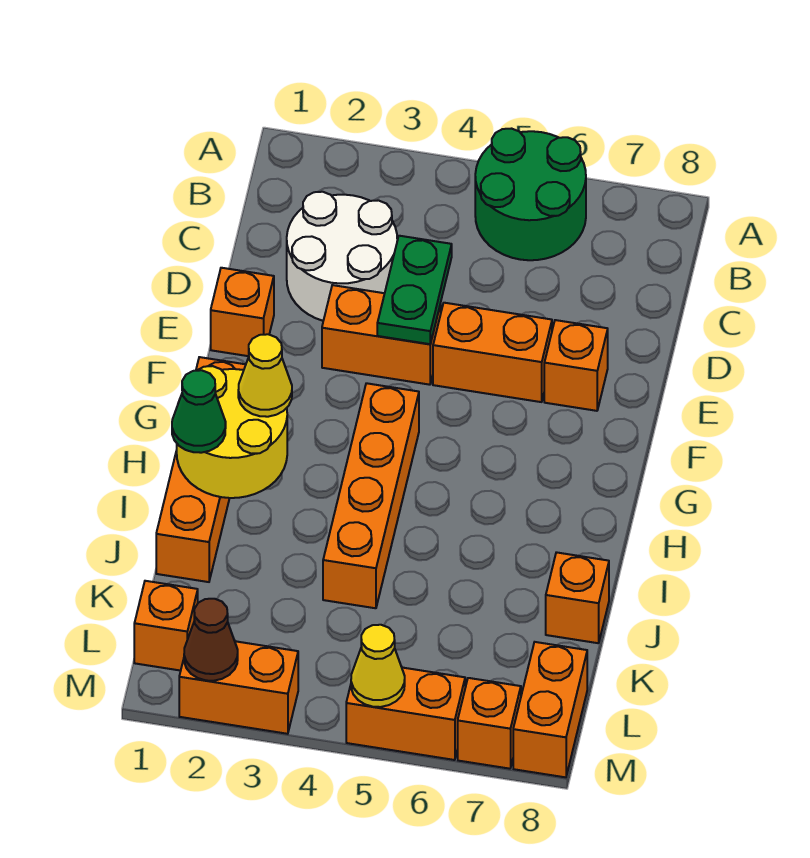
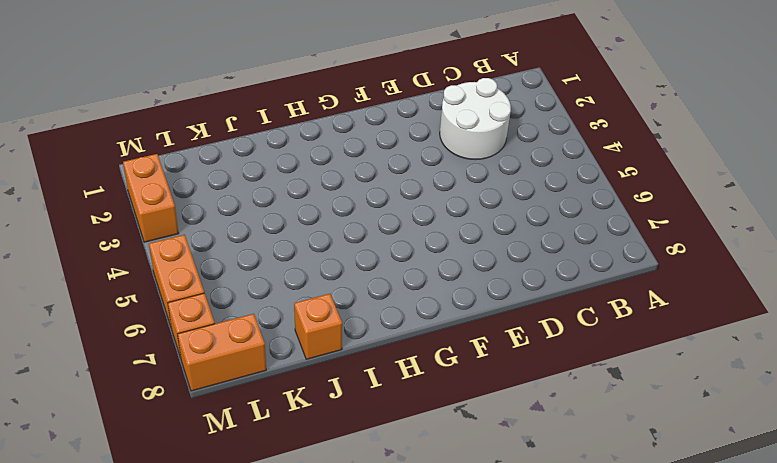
none -> green round brick A5:B6 level 1
none -> orange brick E1 level 1
none -> orange brick E3:E4 level 1

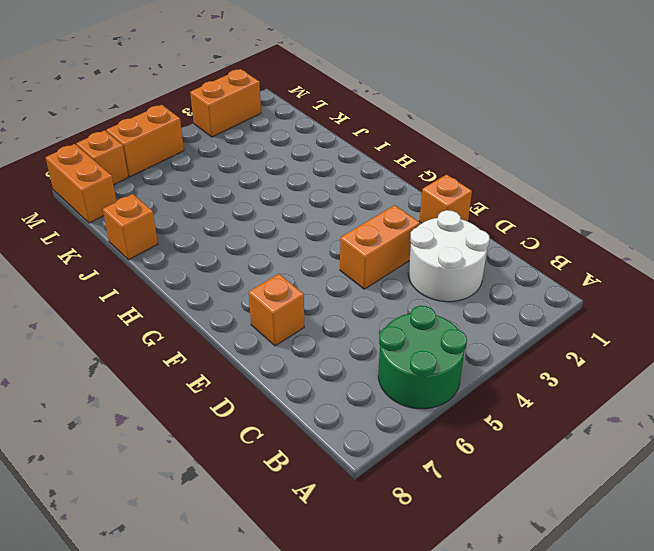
none -> orange brick E5:E6 level 1
none -> orange brick G1:J1 level 1
none -> orange brick G4:J4 level 1

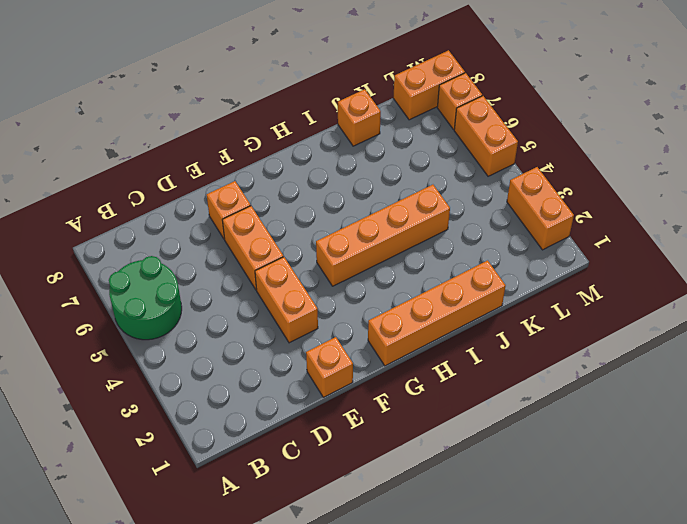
none -> white round brick C2:D3 level 1
none -> orange brick L1 level 1
none -> green plate D4:E4 level 2

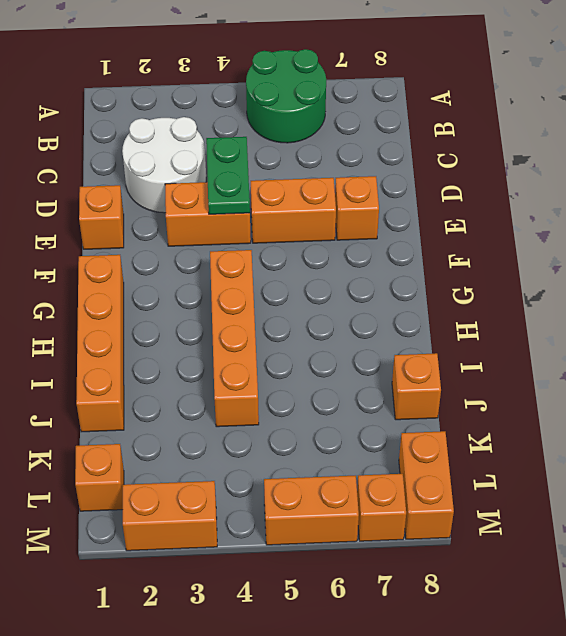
none -> yellow round brick H1:I2 level 2
none -> brown cone M2 level 2
none -> yellow cone M5 level 2

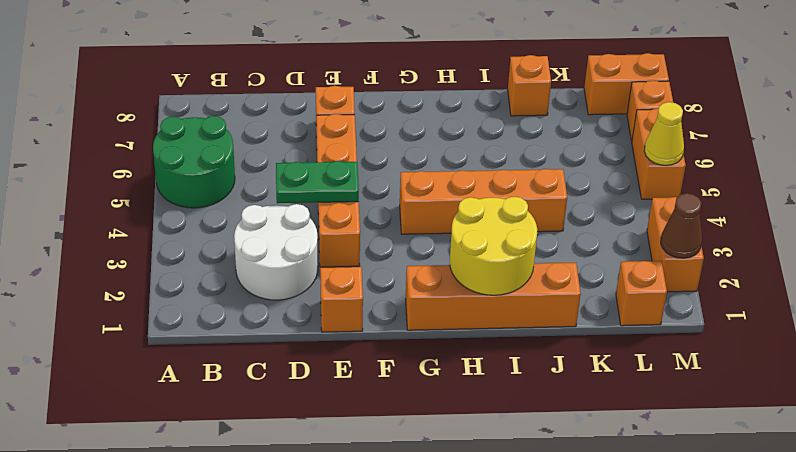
none -> yellow cone H2 level 3
none -> green cone I1 level 3

